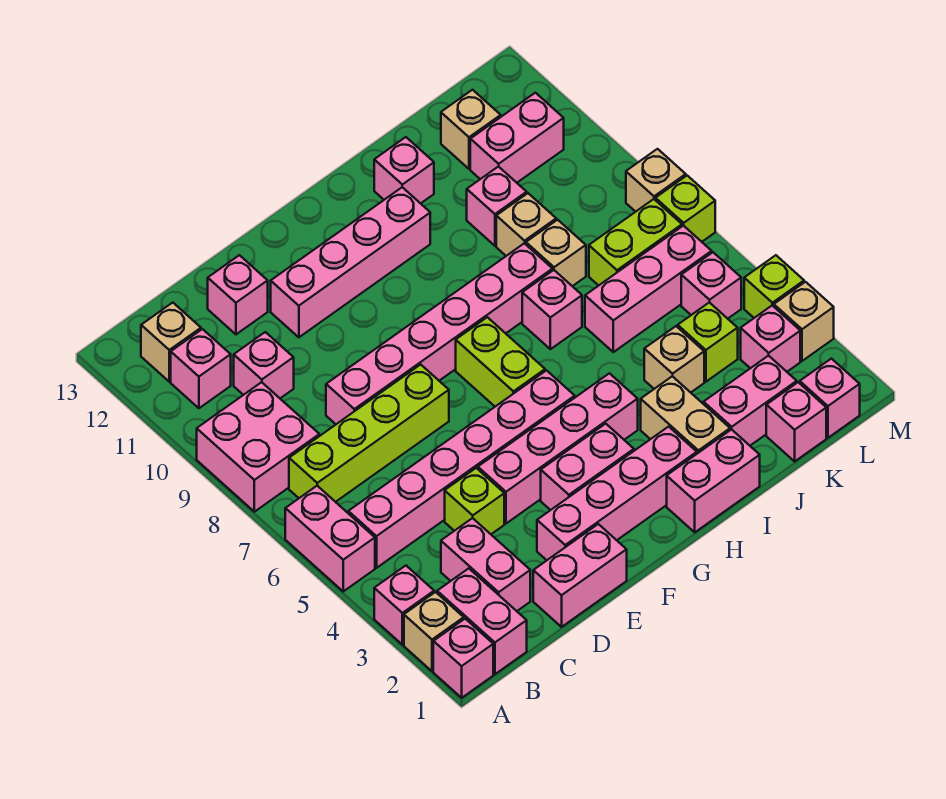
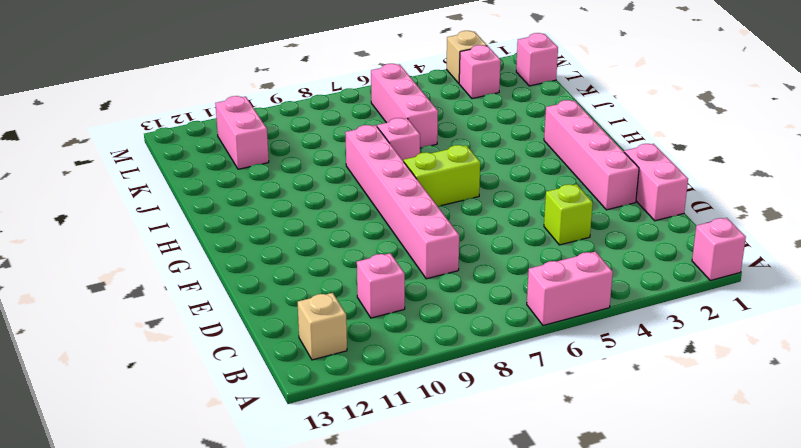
none -> tan brick A2 level 1
none -> pink brick A3 level 1
none -> pink brick A8:B9 level 1
none -> pink brick B1:B2 level 1

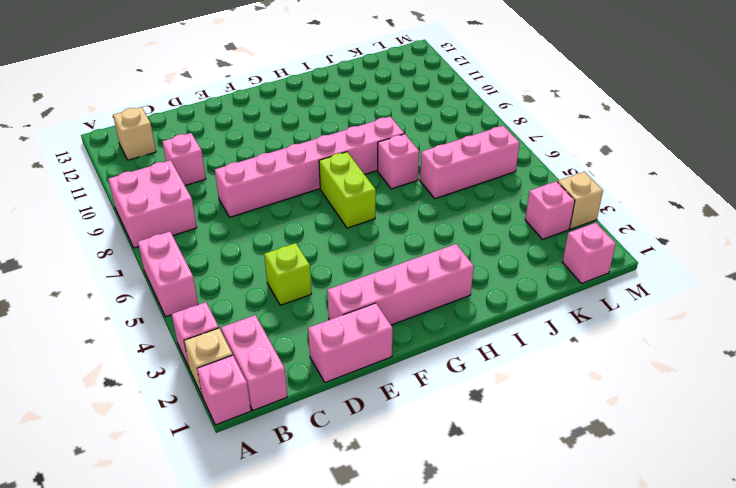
none -> pink brick B5:G5 level 1
none -> lime brick B7:E7 level 1
none -> pink brick B11 level 1
none -> pink brick C2:C3 level 1

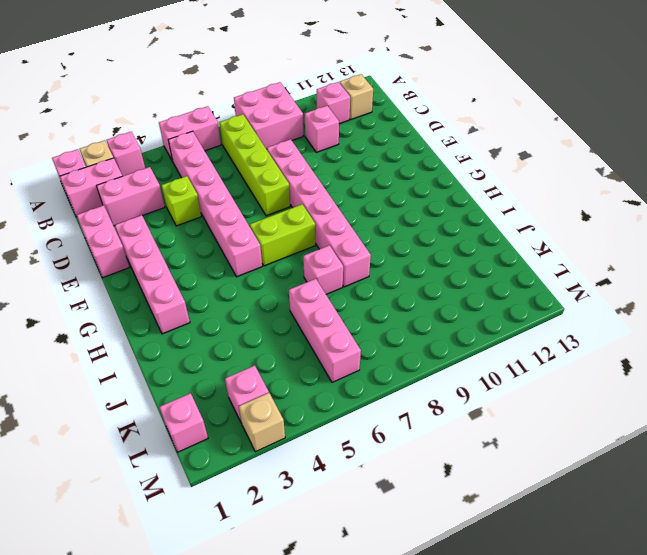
none -> pink brick D12 level 1
none -> pink brick E4:H4 level 1
none -> pink brick E11:H11 level 1
none -> pink brick F3:G3 level 1

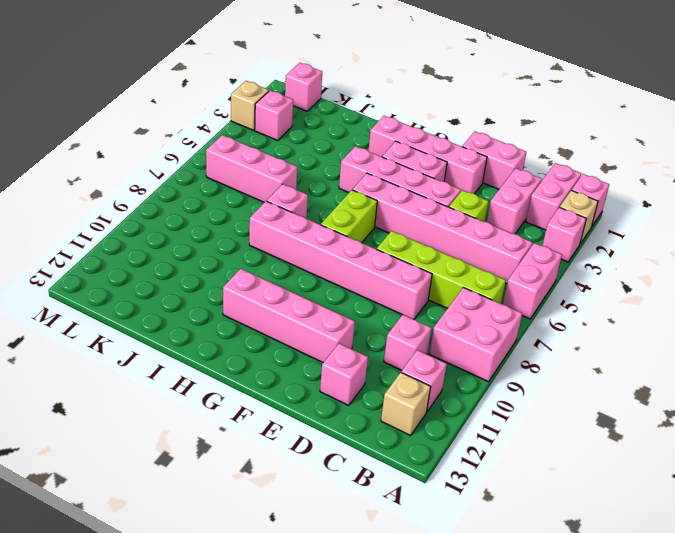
none -> pink brick H1:I1 level 1
none -> tan brick I2:I3 level 1
none -> pink brick I12 level 1
none -> pink brick J2:K2 level 1

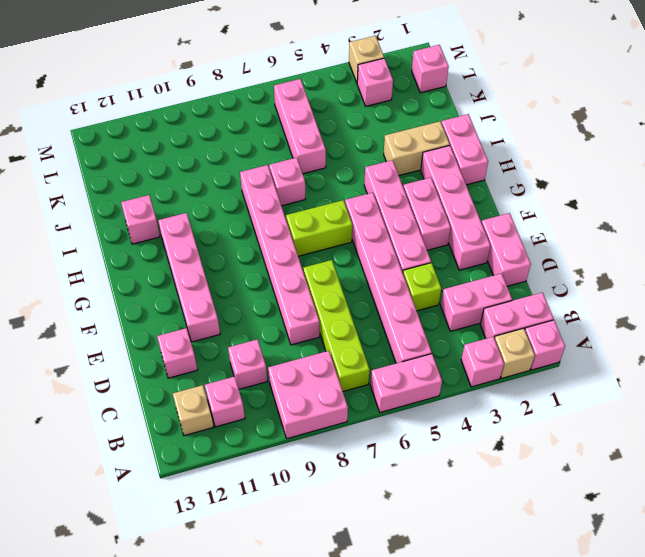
none -> pink brick J2:K2 level 1
none -> tan brick J4 level 1
none -> tan brick J8 level 1
none -> tan brick J9 level 1

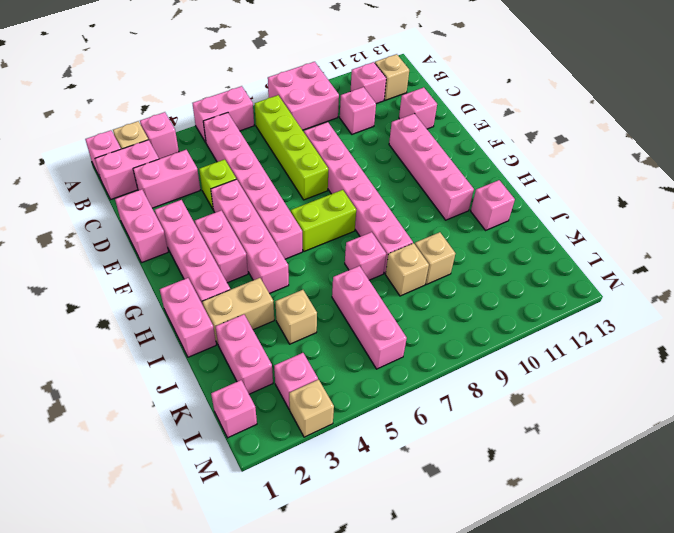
none -> pink brick J10 level 1
none -> pink brick K1 level 1
none -> lime brick K4 level 1
none -> lime brick K7:L7 level 1

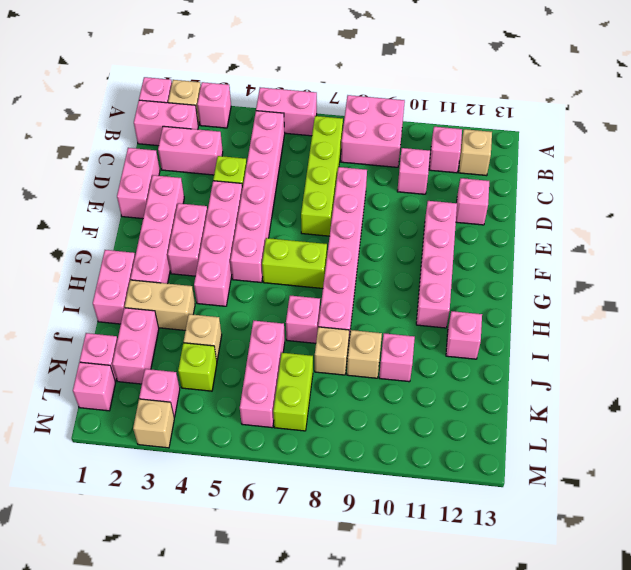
none -> pink brick K11:L11 level 1
none -> tan brick K12 level 1
none -> pink brick L5 level 1
none -> lime brick M4 level 1

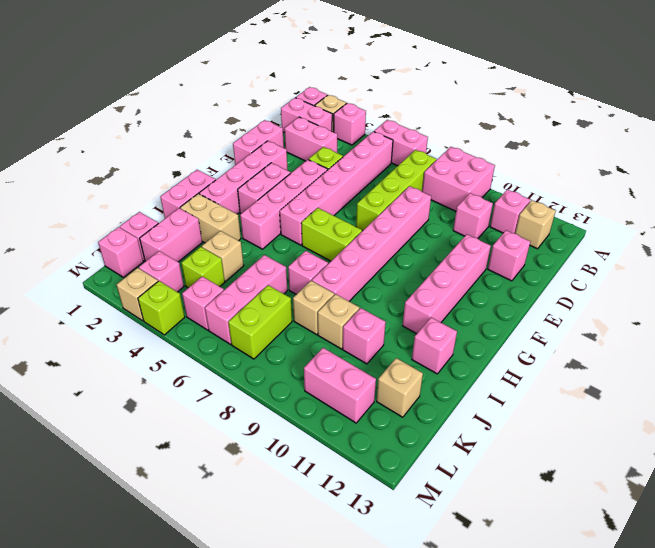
pink brick L10:L11 level 1 -> pink brick K11:L11 level 1
none -> lime brick M7 level 1
none -> tan brick M8 level 1

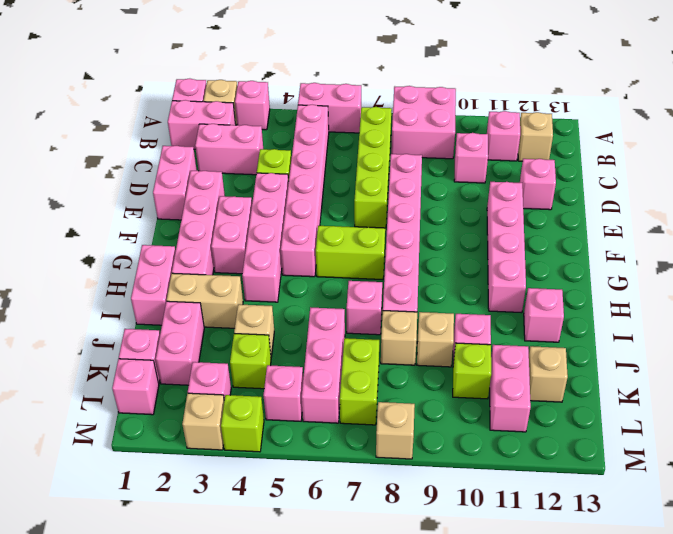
lime brick K10 level 1 -> lime brick M7 level 1

